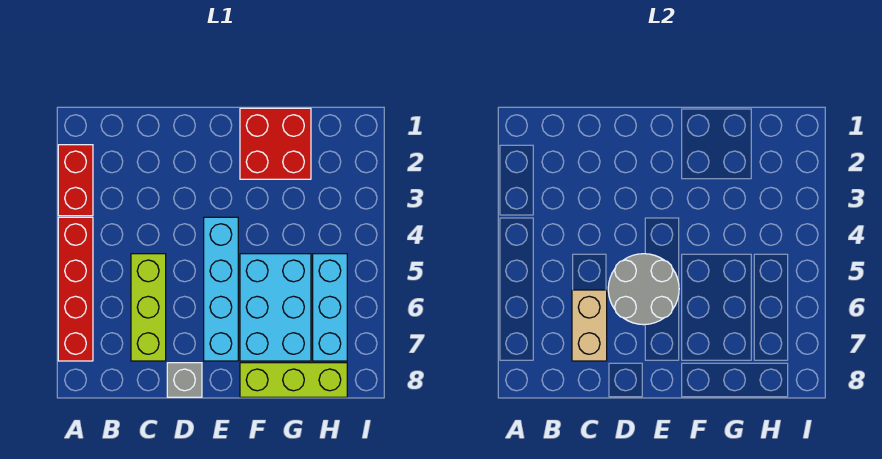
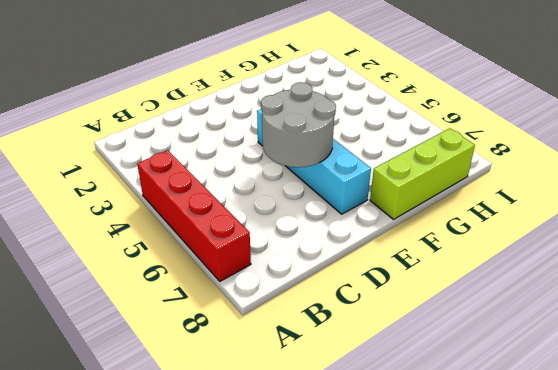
none -> red brick A2:A3 level 1
none -> lime brick C5:C7 level 1

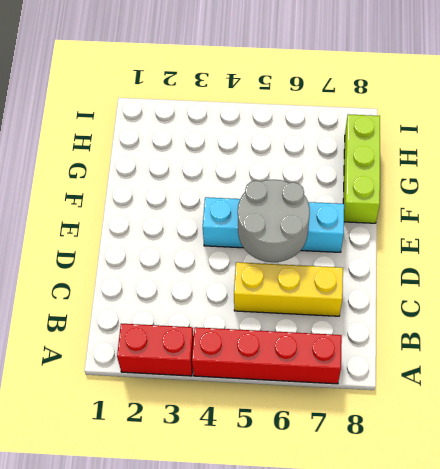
yellow brick C5:C7 level 1 -> lime brick C5:C7 level 1
none -> grey brick D8 level 1
none -> red brick F1:G2 level 1

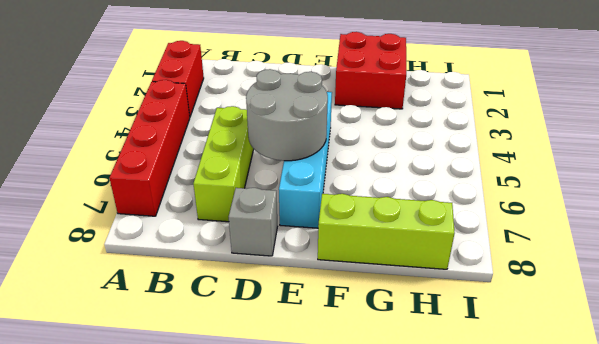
none -> cyan brick F5:G7 level 1
none -> cyan brick H5:H7 level 1

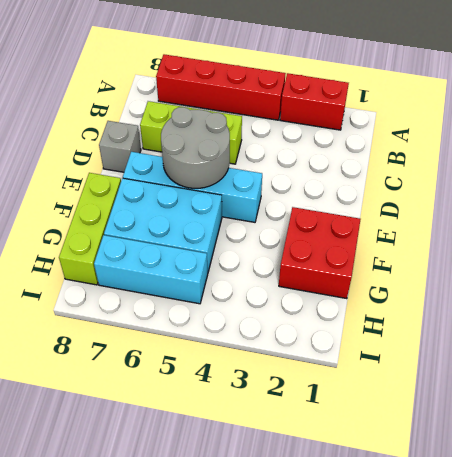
none -> tan brick C6:C7 level 2

